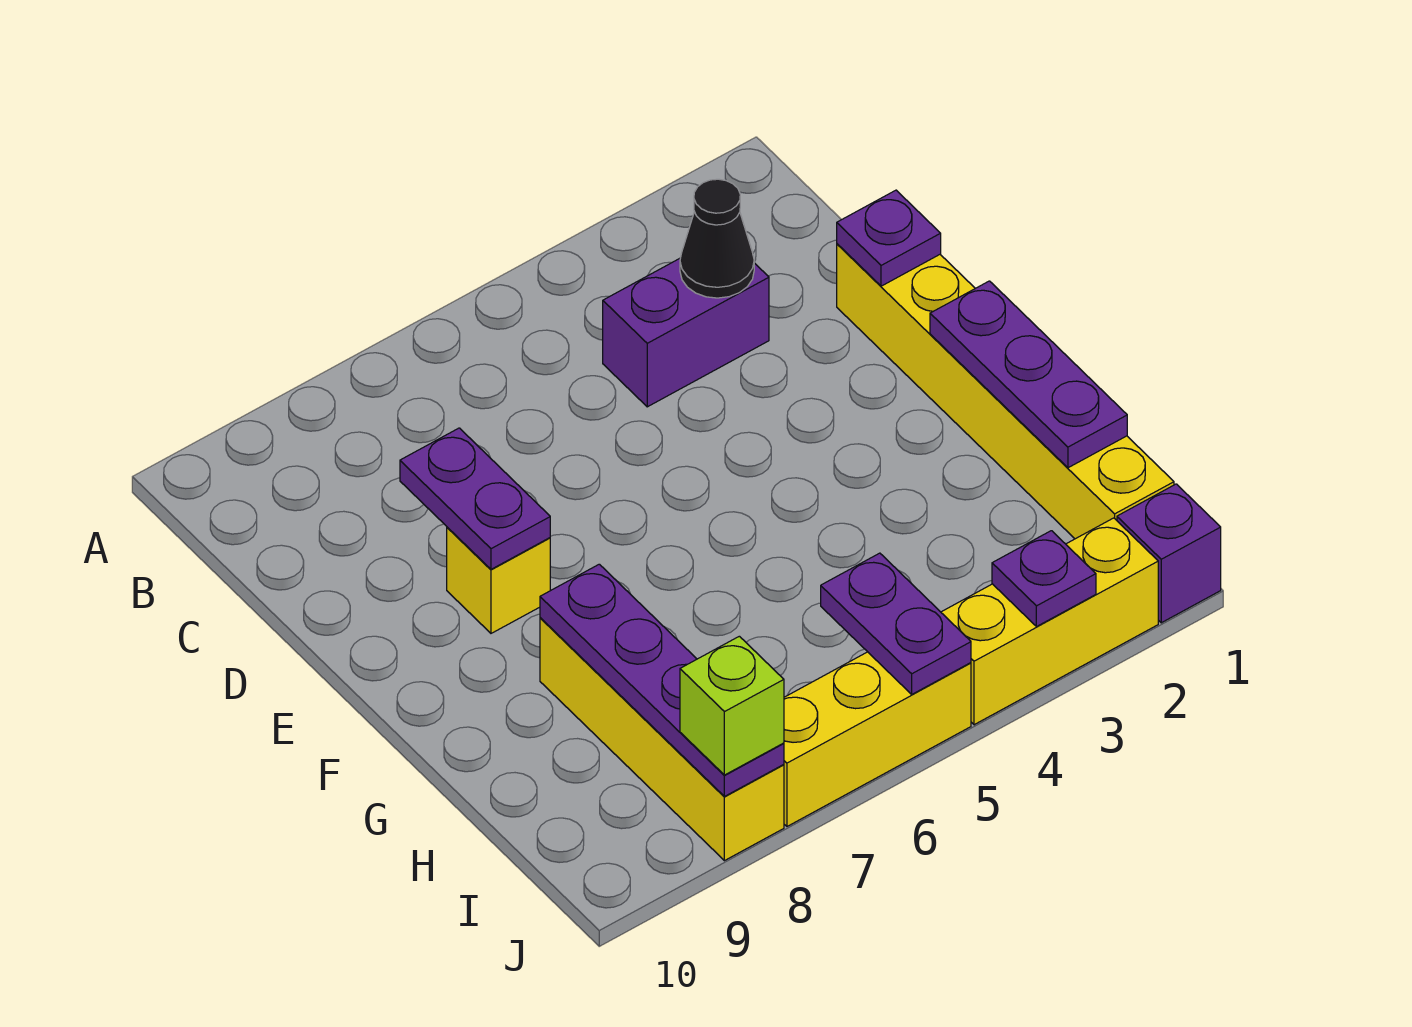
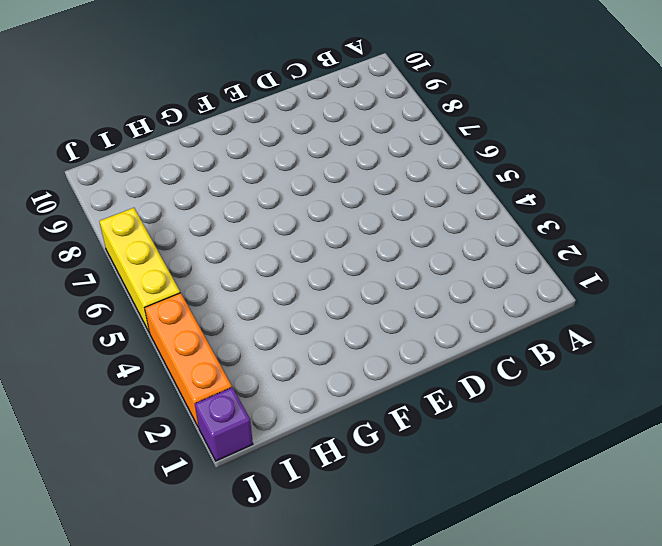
orange brick J2:J4 level 1 -> yellow brick J2:J4 level 1
none -> purple brick C3:C4 level 1
none -> yellow brick D1:I1 level 1
none -> yellow brick E8 level 1

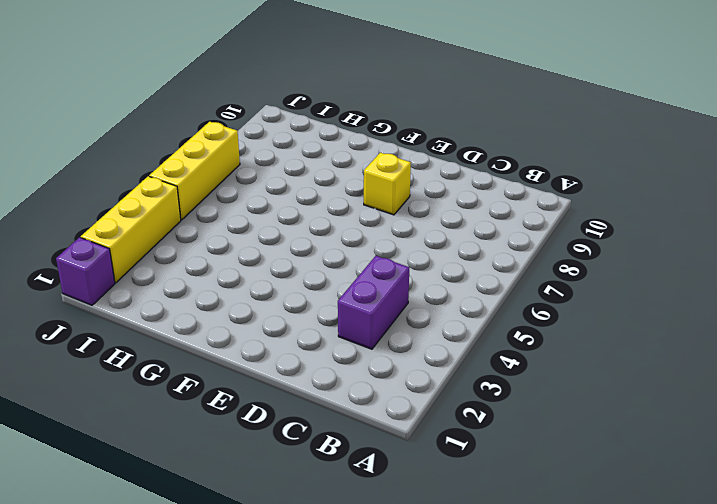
none -> yellow brick D1:I1 level 1
none -> yellow brick G8:J8 level 1
none -> black cone C3 level 2

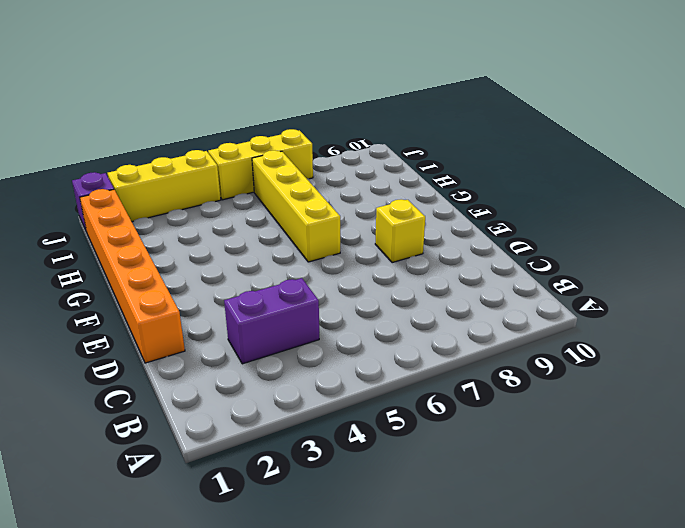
orange brick D1:I1 level 1 -> yellow brick D1:I1 level 1
yellow brick F6:I6 level 1 -> yellow brick G8:J8 level 1
none -> black cone C3 level 2
none -> purple plate D1 level 2
none -> purple plate D8:E8 level 2

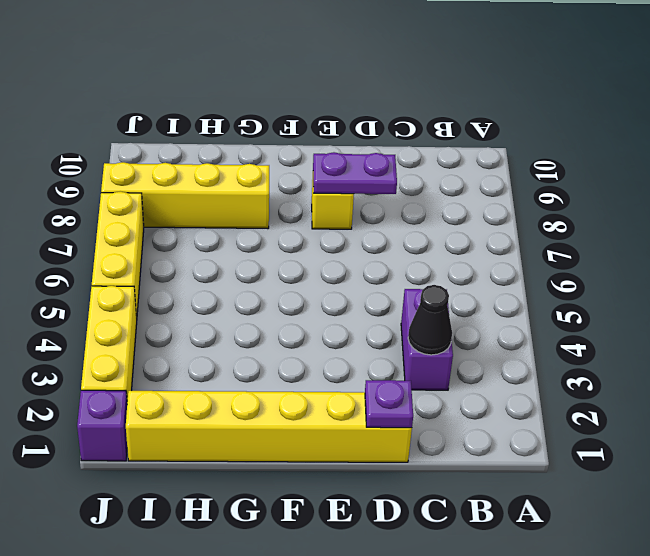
none -> purple plate F1:H1 level 2
none -> purple plate G8:J8 level 2
none -> purple plate I5:J5 level 2

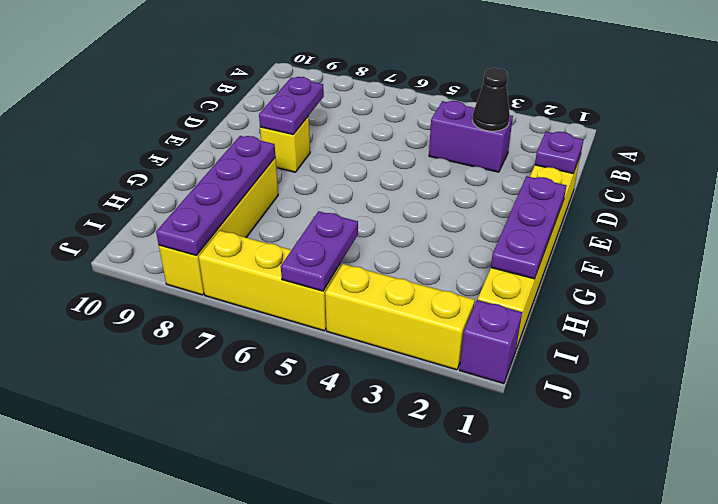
none -> purple plate J3 level 2
none -> lime brick J8 level 3

